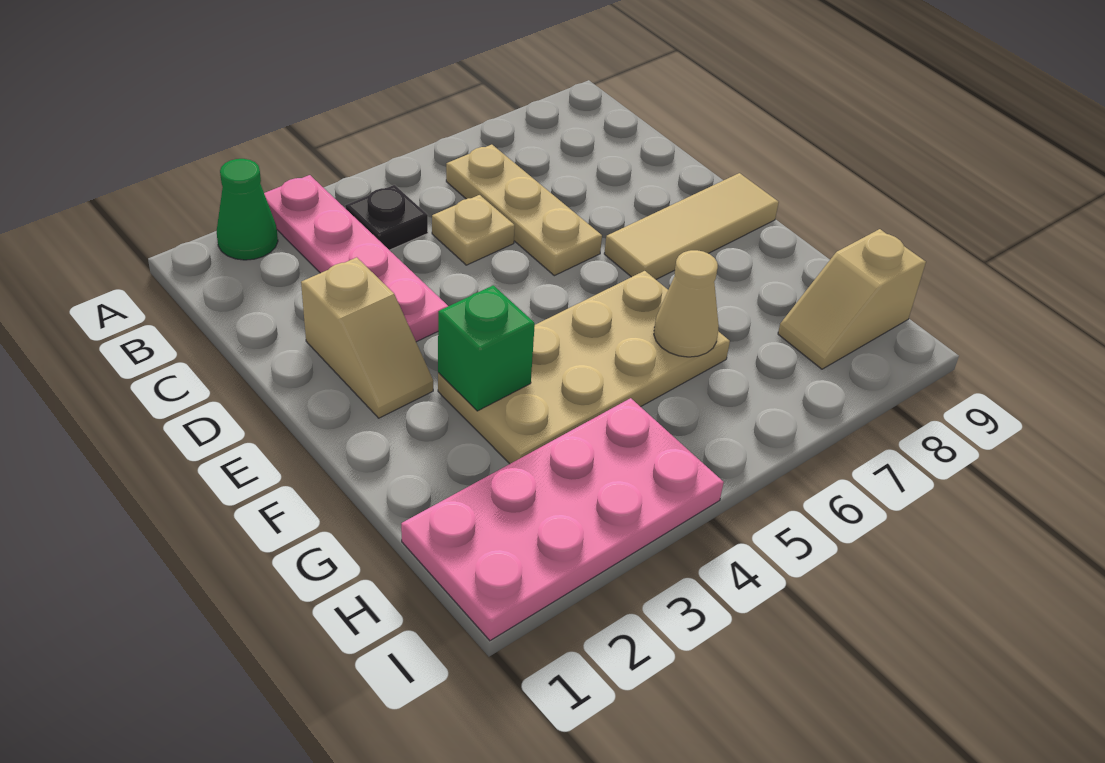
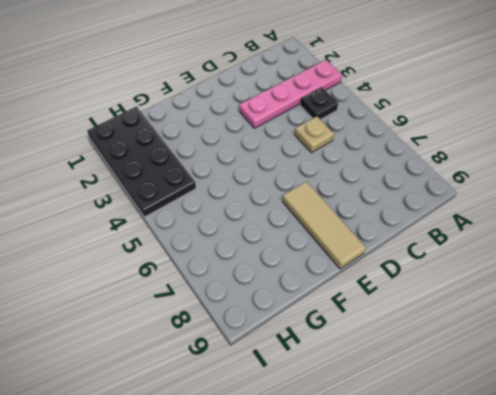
black plate H1:I4 level 1 -> pink plate H1:I4 level 1
none -> green cone A2 level 1
none -> tan plate B6:D6 level 1
none -> tan slope D2:E2 level 1 top D

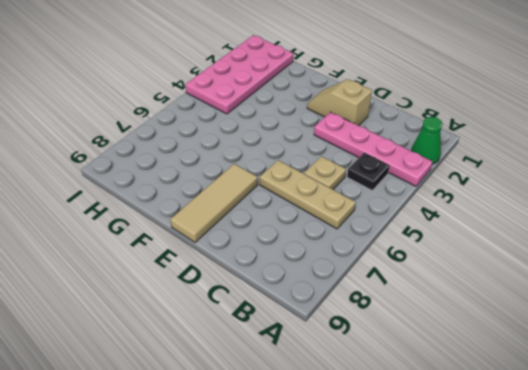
none -> tan plate F3:G6 level 1
none -> tan slope H8:H9 level 1 top 9
none -> green brick F3 level 2

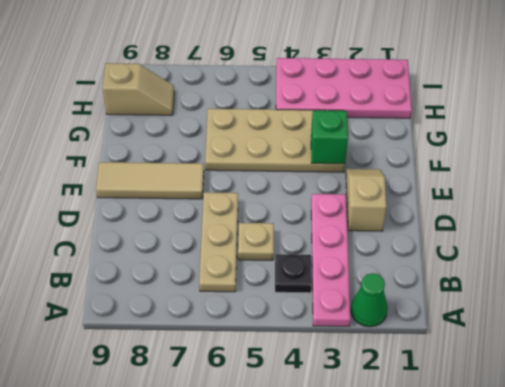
none -> tan cone G6 level 2

